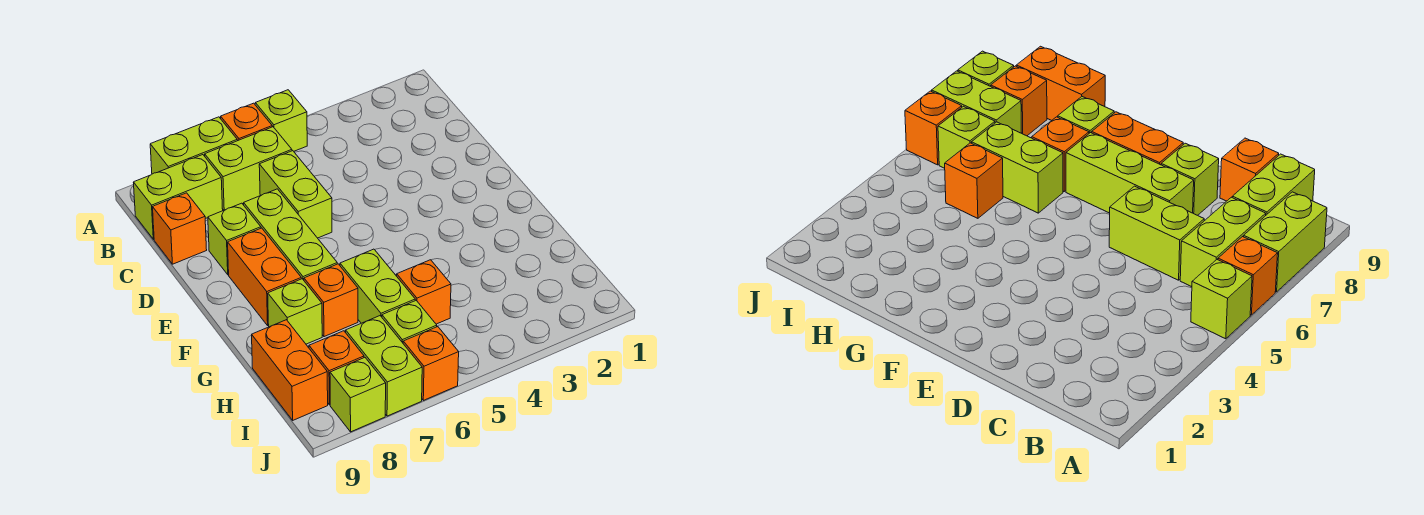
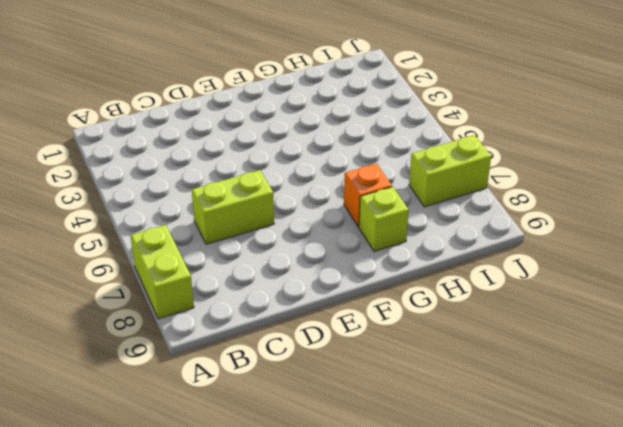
none -> lime brick A5 level 1
none -> orange brick A6 level 1
none -> lime brick B6:B7 level 1

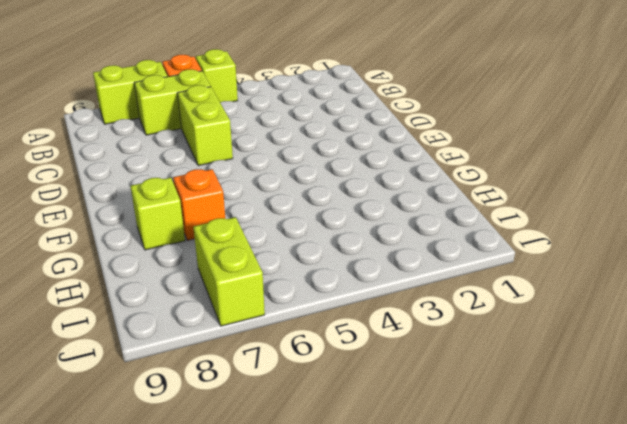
none -> lime brick B8:B9 level 1
none -> orange brick C9 level 1
none -> lime brick D7:F7 level 1

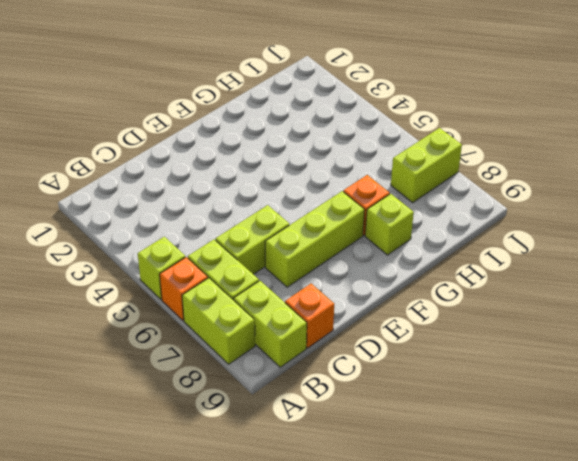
none -> lime brick D8 level 1
none -> orange brick E8:F8 level 1
none -> lime brick G6:H6 level 1

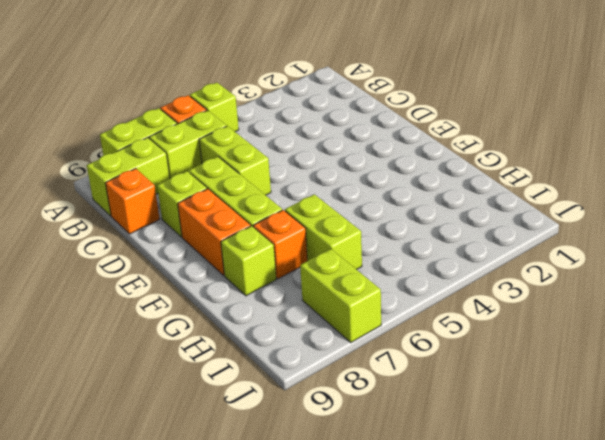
none -> orange brick H5 level 1
none -> orange brick H9:I9 level 1
none -> lime brick I6 level 1

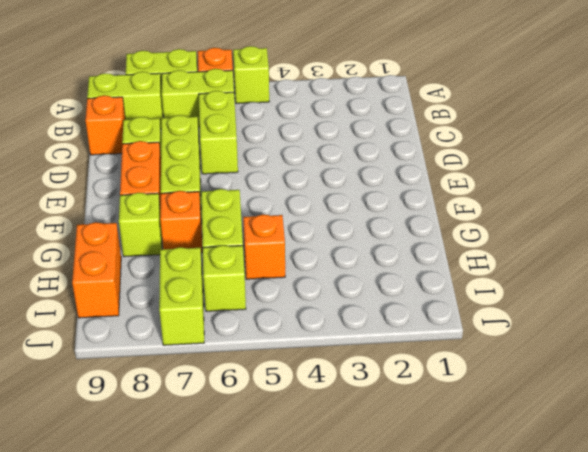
none -> orange brick I8 level 1
none -> orange brick J6 level 1
none -> lime brick J8 level 1

